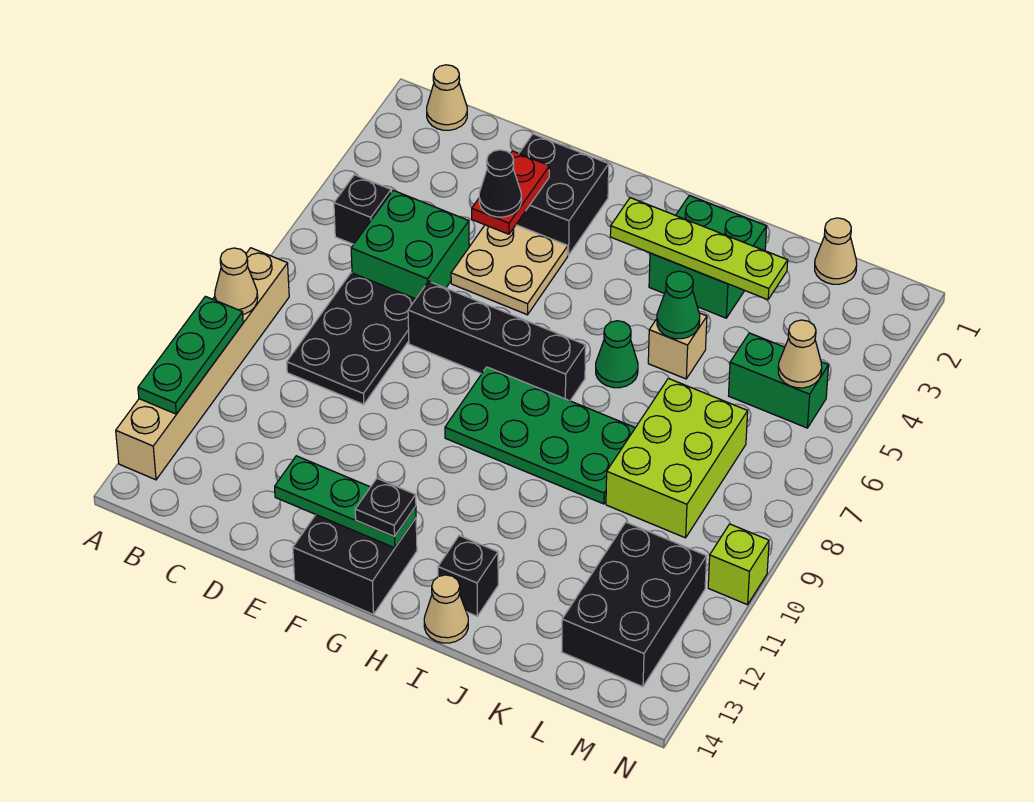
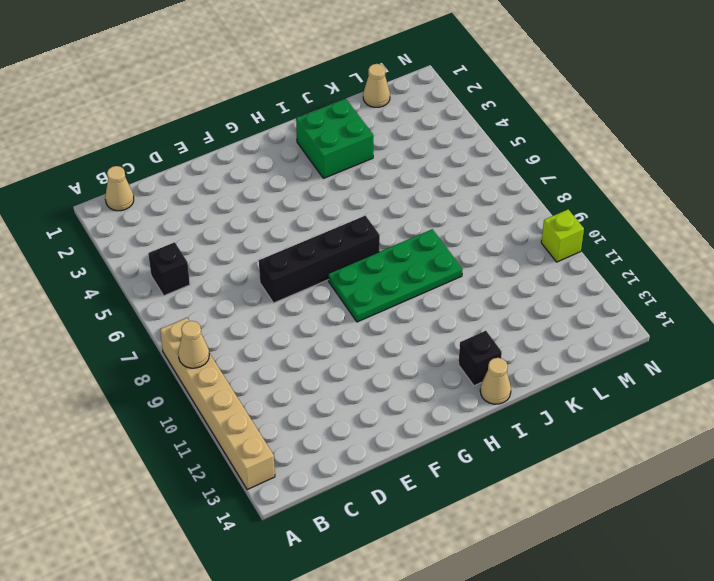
none -> green brick C5:D6 level 1
none -> black plate C7:D9 level 1
none -> black brick E2:F3 level 1

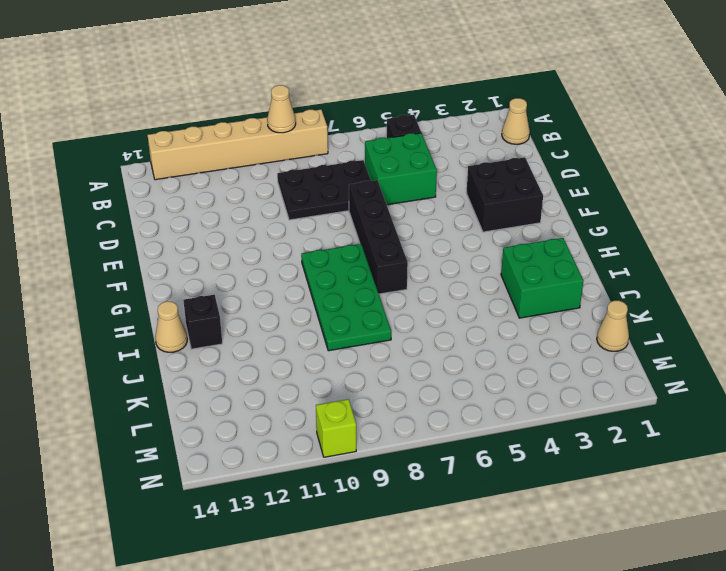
none -> tan plate E4:F5 level 1
none -> black brick F13:G14 level 1
none -> green cone I6 level 1

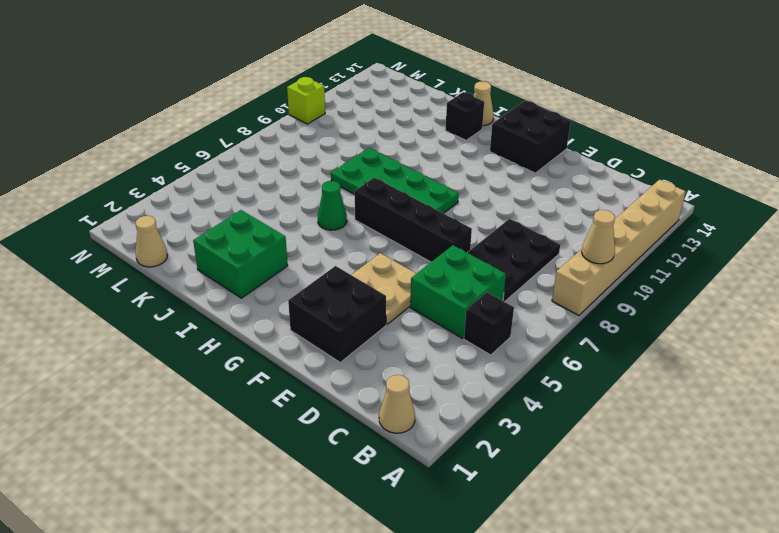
none -> tan brick J5 level 1
none -> lime brick K7:L9 level 1
none -> green brick L5:M5 level 1

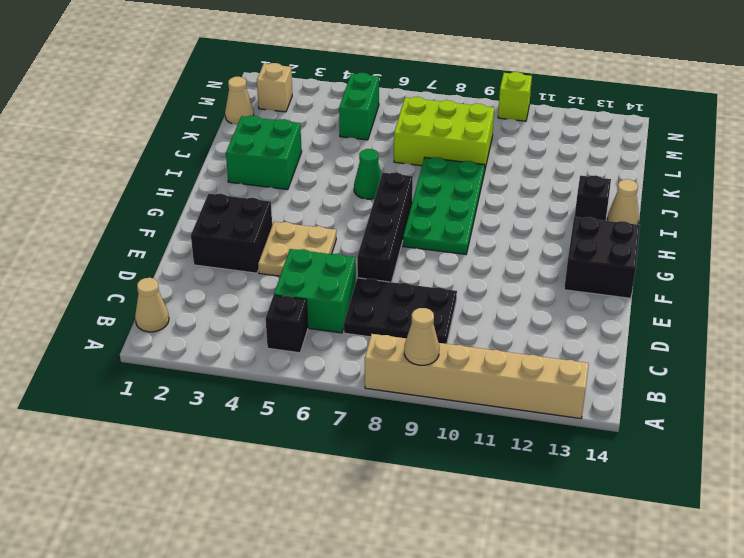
tan brick M2 level 1 -> tan brick J5 level 1
none -> black brick L11:M13 level 1
none -> green plate A10:A12 level 2
none -> red plate E3:E4 level 2

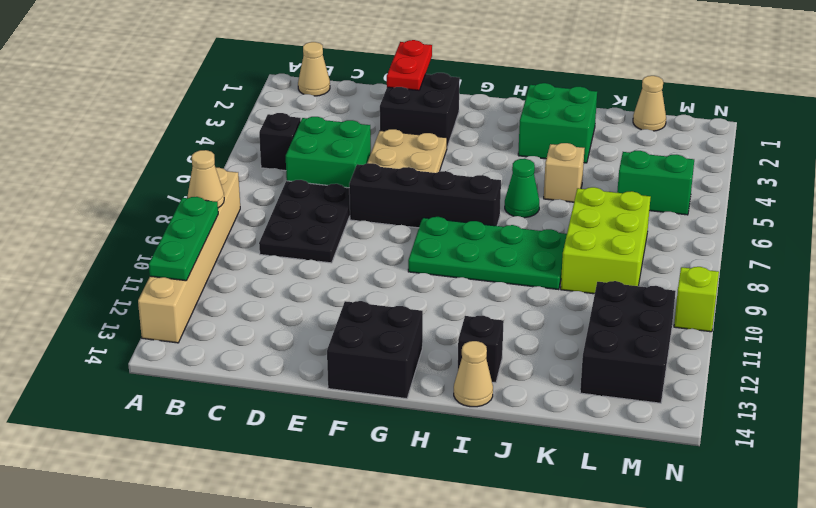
red plate E1:E2 level 2 -> red plate E3:E4 level 2
none -> green plate E13:G13 level 2
none -> lime plate H3:K3 level 2
none -> green cone J5 level 2

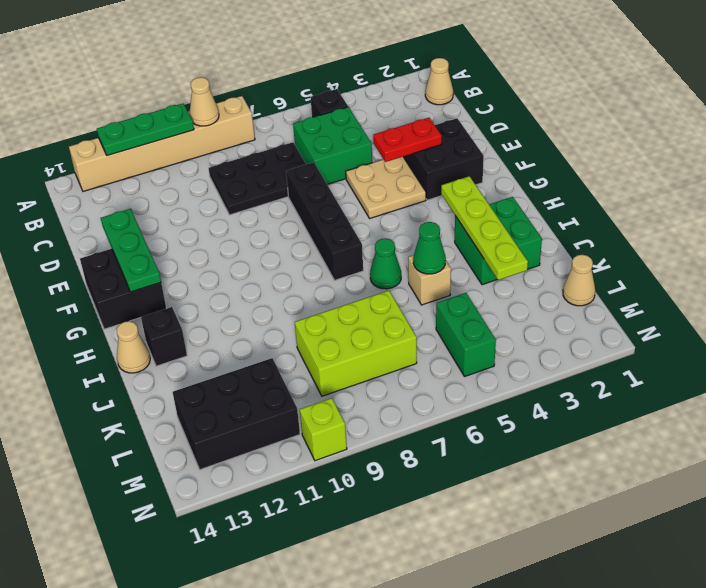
none -> green plate G8:J9 level 1
none -> tan cone M5 level 2
none -> black cone E4 level 3

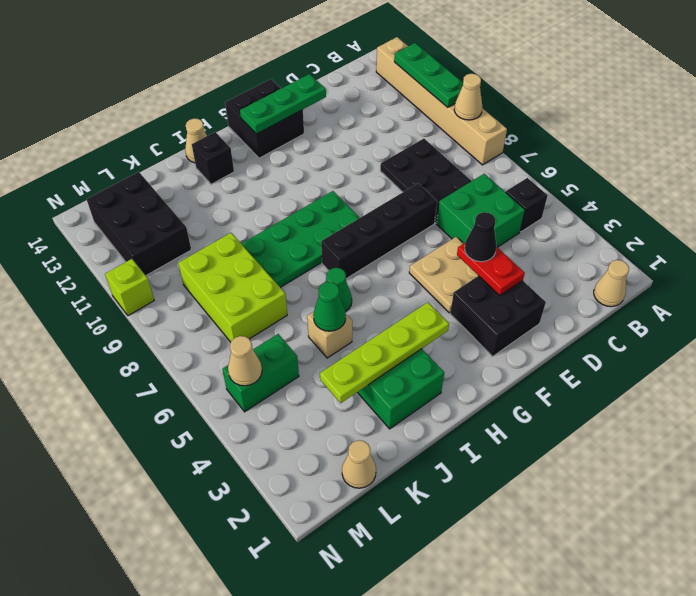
none -> black plate G13 level 3

